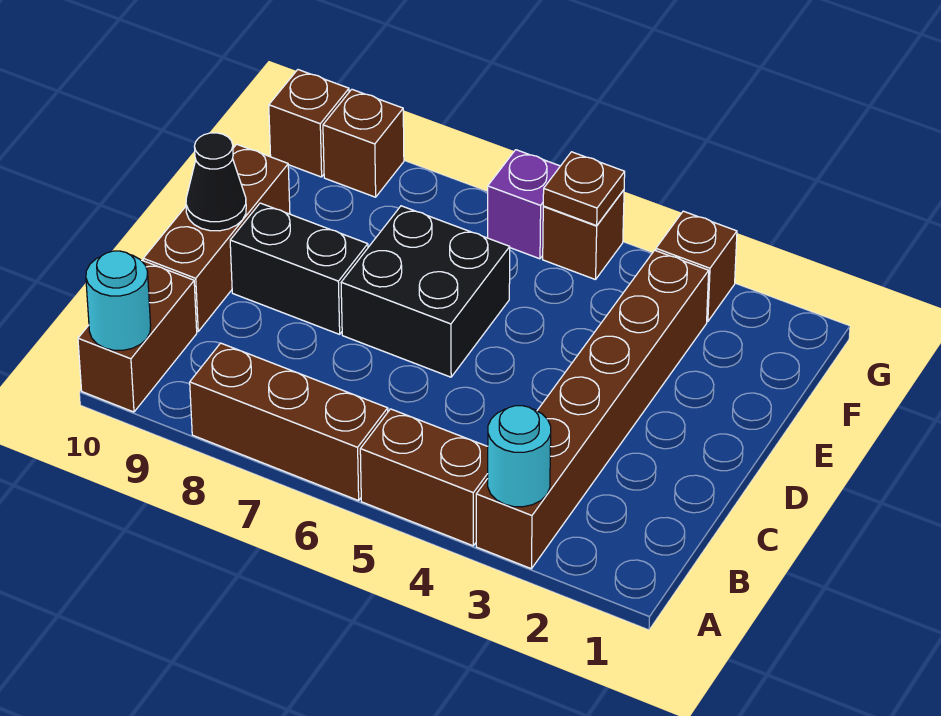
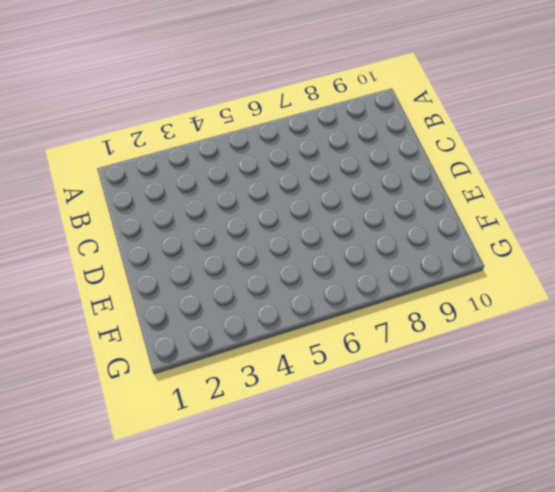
none -> brown brick A3:F3 level 1
none -> brown brick A4:A5 level 1
none -> brown brick A6:A8 level 1

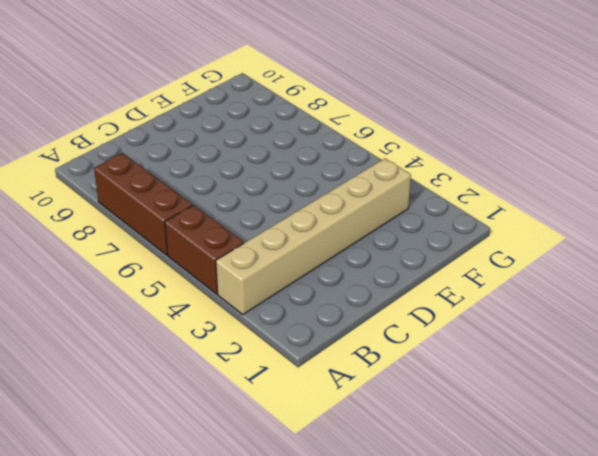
tan brick A3:F3 level 1 -> brown brick A3:F3 level 1
none -> brown brick A10:B10 level 1
none -> brown brick C10:E10 level 1
none -> black brick D6:E7 level 1

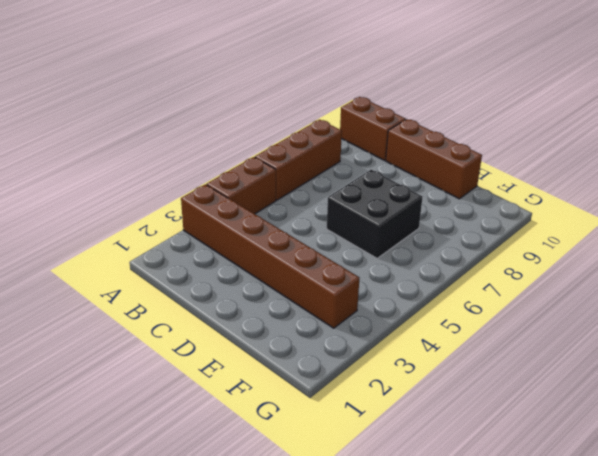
none -> black brick D8:D9 level 1
none -> brown brick G3 level 1
none -> brown brick G5 level 1

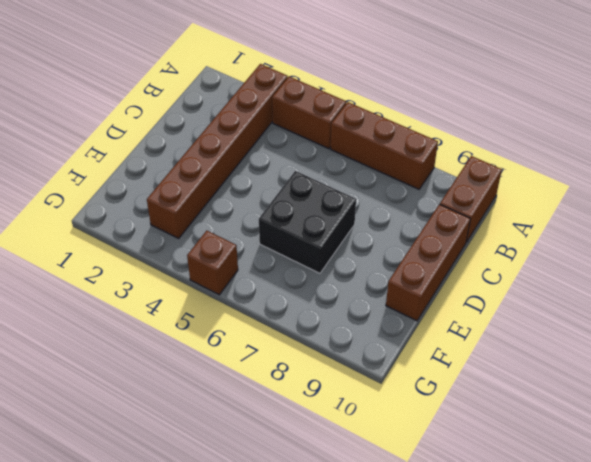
none -> black brick D8:D9 level 1
none -> brown brick G3 level 1
none -> purple brick G6 level 1

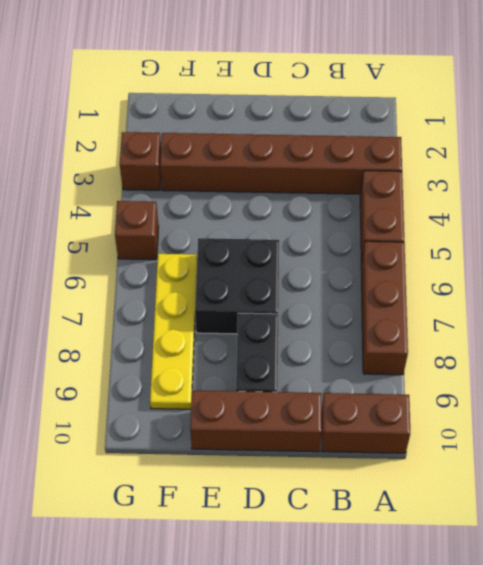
yellow plate F6:F9 level 1 -> none
none -> purple brick G6 level 1
none -> brown brick G9 level 1
none -> brown brick G10 level 1

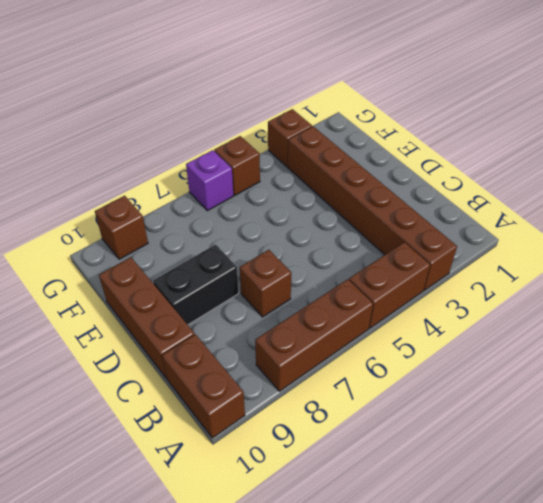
brown brick C7 level 1 -> brown brick G10 level 1
none -> black brick D6:E7 level 1
none -> cyan round brick A3 level 2
none -> cyan round brick A10 level 2

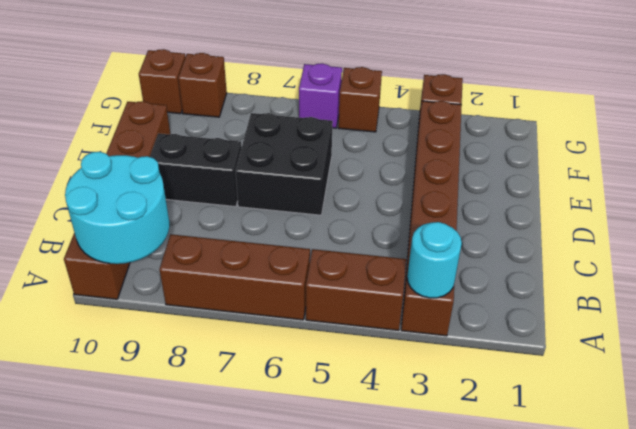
cyan round brick A9:B10 level 2 -> cyan round brick A10 level 2
none -> black cone D10 level 2
none -> brown plate G5 level 2

